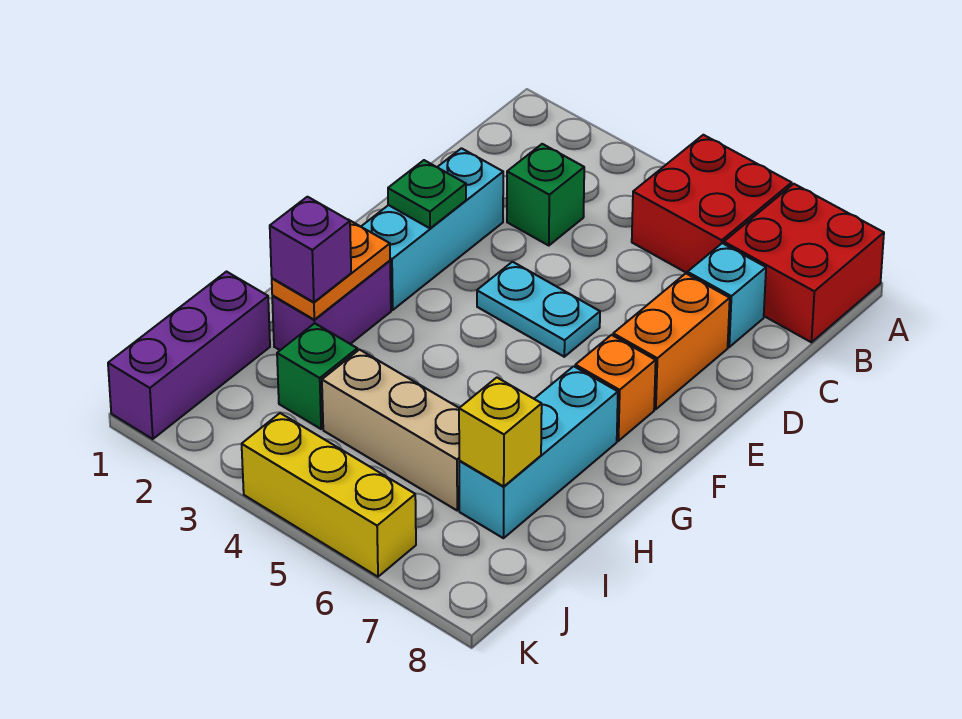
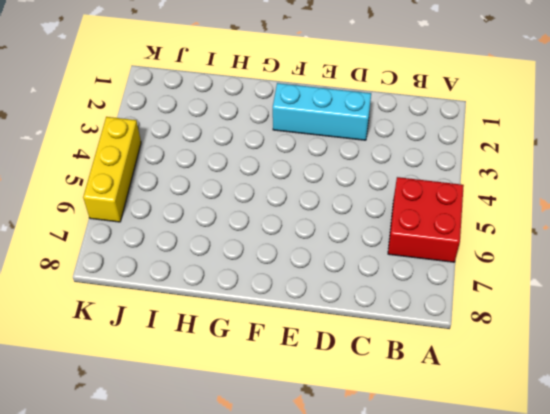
none -> red brick A7:B8 level 1
none -> green brick C3 level 1
none -> cyan brick C7 level 1

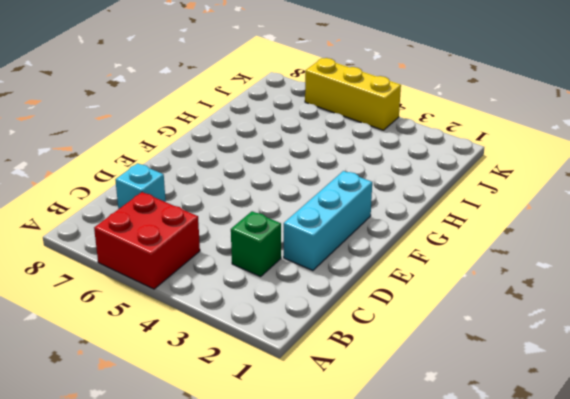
none -> red brick A7:B8 level 1
none -> orange brick D7:E7 level 1
none -> cyan plate E4:E5 level 1

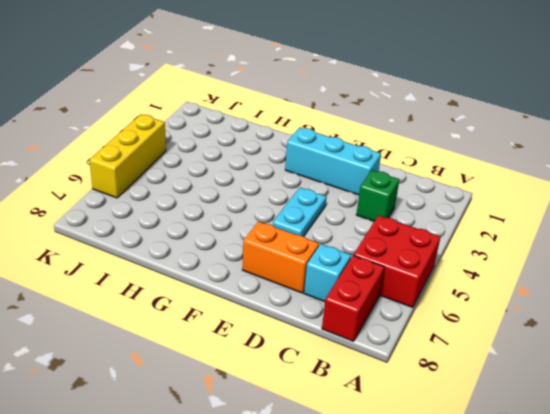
red brick B7:B8 level 1 -> red brick A7:B8 level 1
none -> orange brick F7 level 1
none -> purple brick G2:H2 level 1
none -> cyan brick G7:I7 level 1

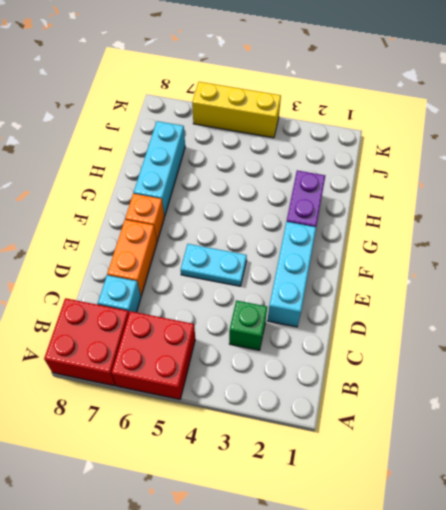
none -> purple brick I1:K1 level 1
none -> green brick I3 level 1
none -> tan brick I4:I6 level 1

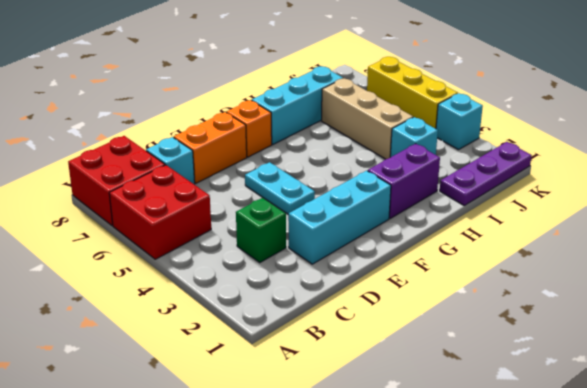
purple plate I1:K1 level 1 -> purple brick I1:K1 level 1
cyan brick I3 level 1 -> green brick I3 level 1
cyan brick K3 level 1 -> none
none -> green plate E2 level 2
none -> orange plate G2:H2 level 2
none -> yellow brick I7 level 2

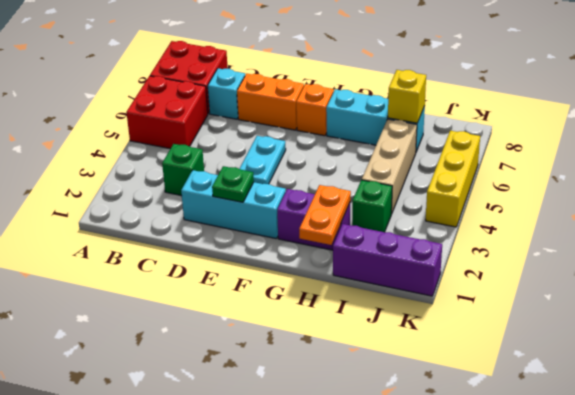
orange plate H1:H2 level 2 -> orange plate G2:H2 level 2
none -> purple brick H2 level 3

